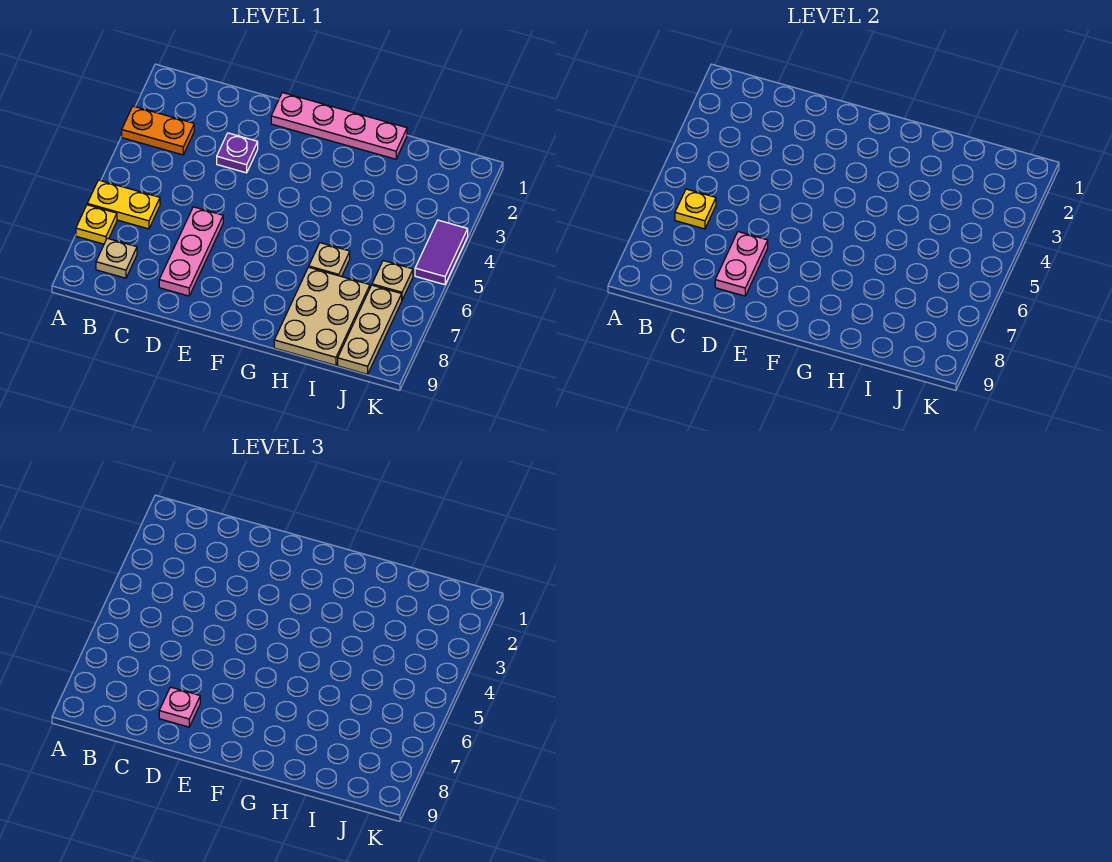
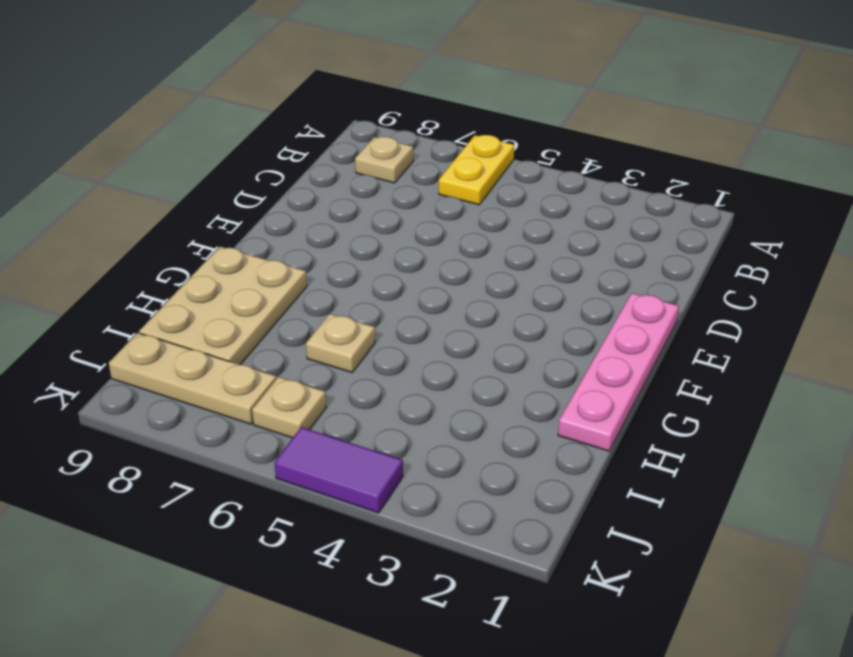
tan plate G8:I9 level 1 -> tan plate H7:I9 level 1
none -> orange plate A3:B3 level 1
none -> yellow plate A7 level 1
none -> purple plate D3 level 1

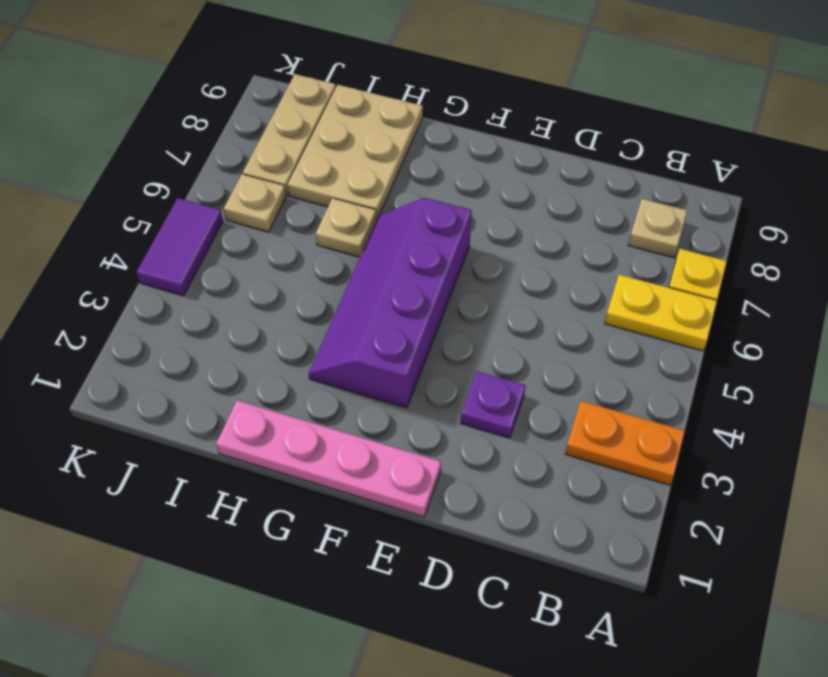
purple slope F3:G6 level 1 top F -> none
none -> pink plate D6:D8 level 1
none -> yellow plate B6 level 2
none -> pink plate D7:D8 level 2

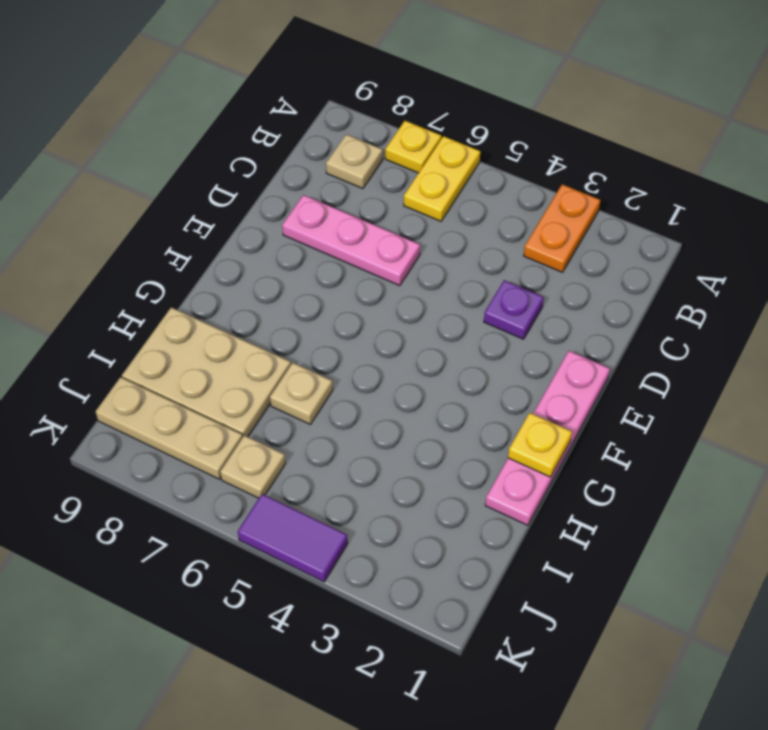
yellow plate G1 level 2 -> yellow plate B6 level 2
none -> pink plate D7:D8 level 2
none -> pink plate D8 level 3

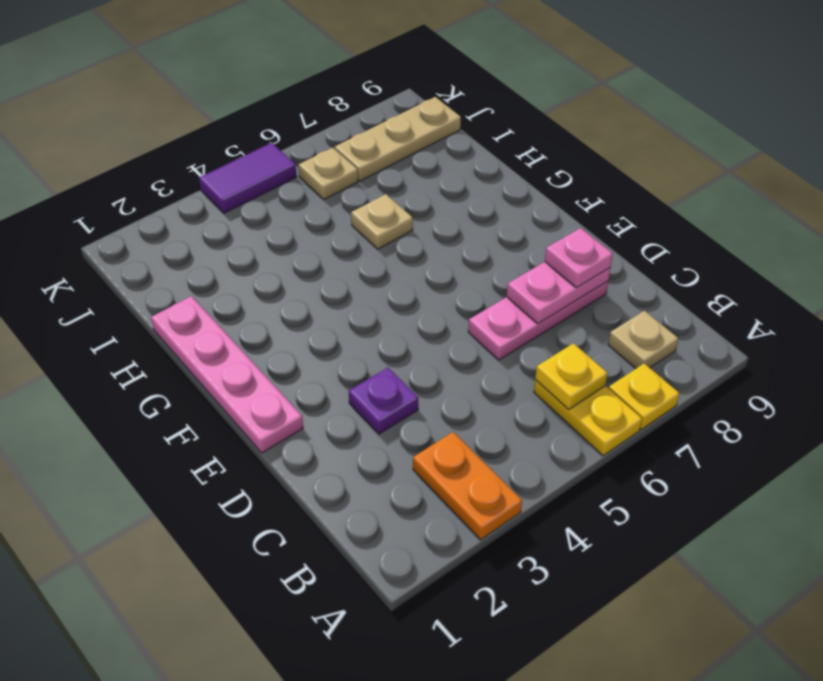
none -> tan plate H7:I9 level 1

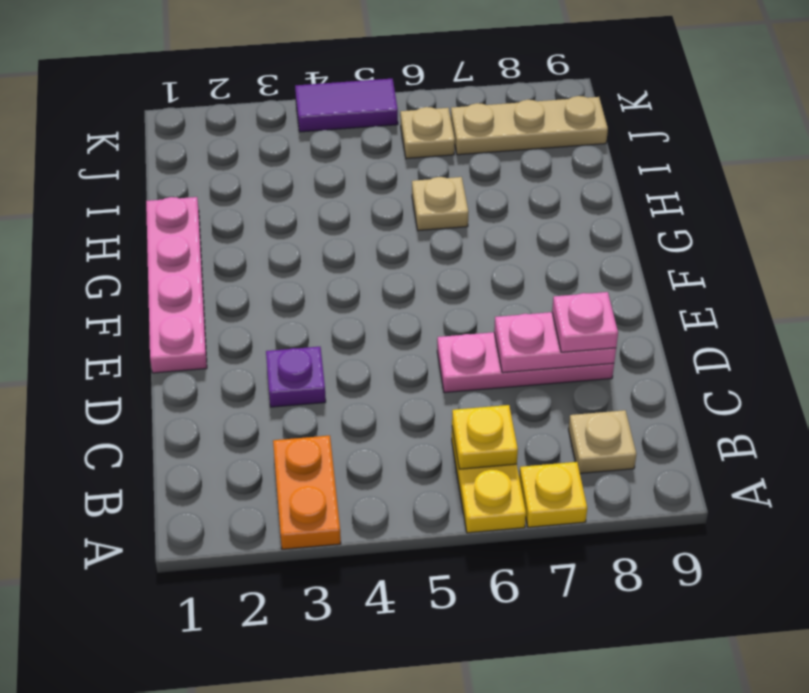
none -> tan plate H7:I9 level 1

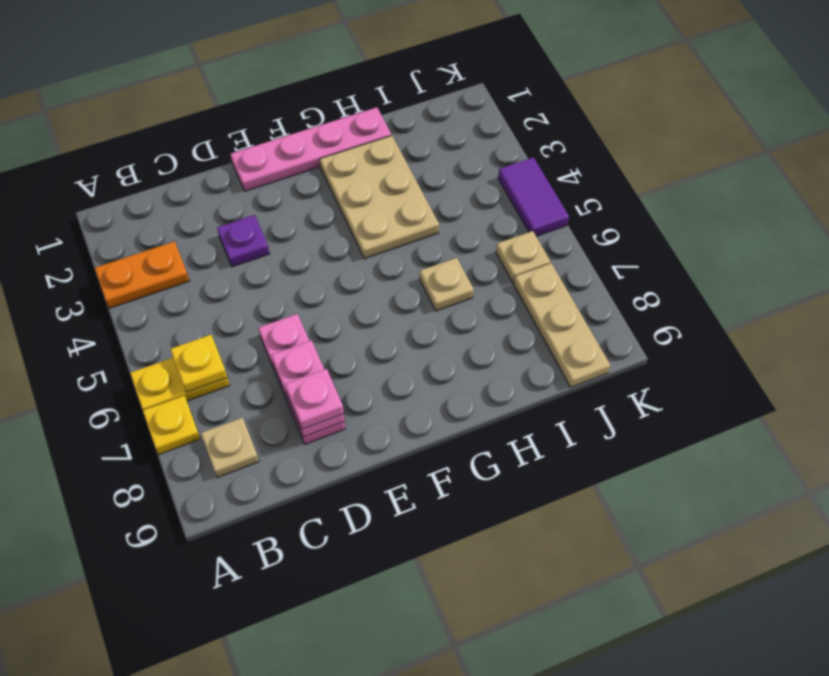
tan plate G2:H4 level 1 -> tan plate H7:I9 level 1

